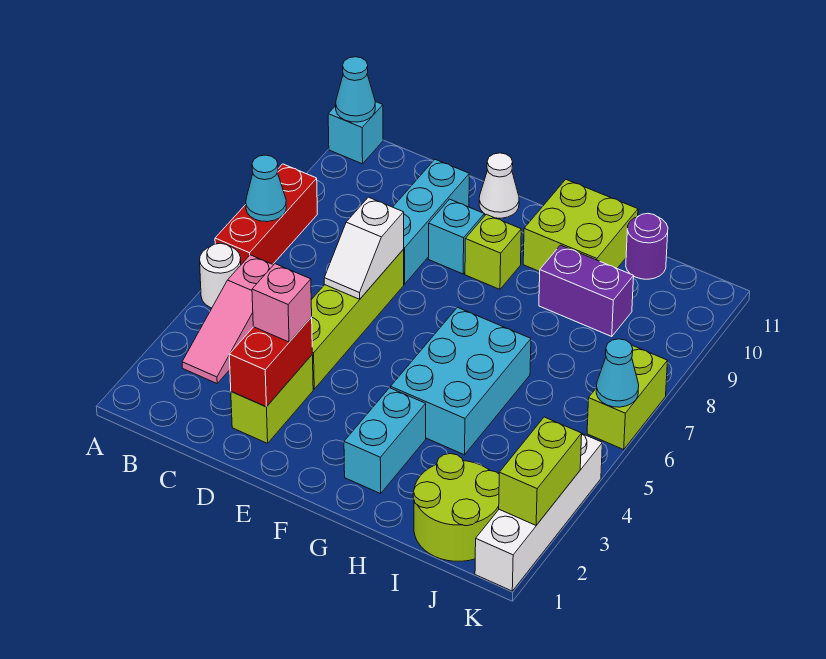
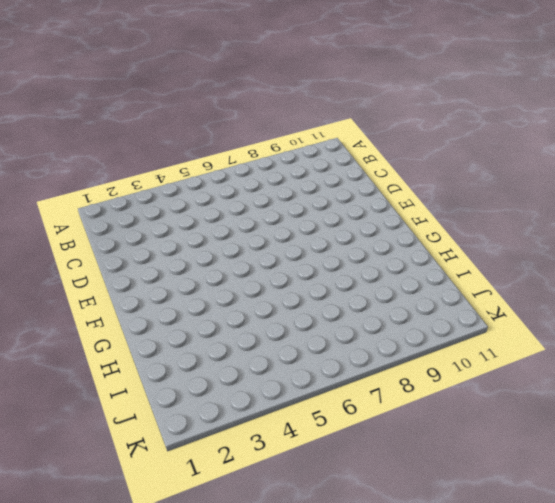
none -> white round brick A5 level 1
none -> red brick A6:A8 level 1
none -> cyan brick A11 level 1

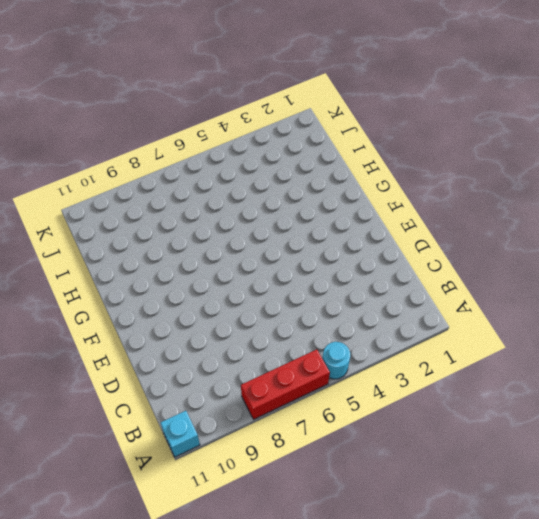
cyan round brick A5 level 1 -> white round brick A5 level 1
none -> pink slope B3:B5 level 1 top 5
none -> lime brick D2:D3 level 1
none -> lime brick D4:D7 level 1

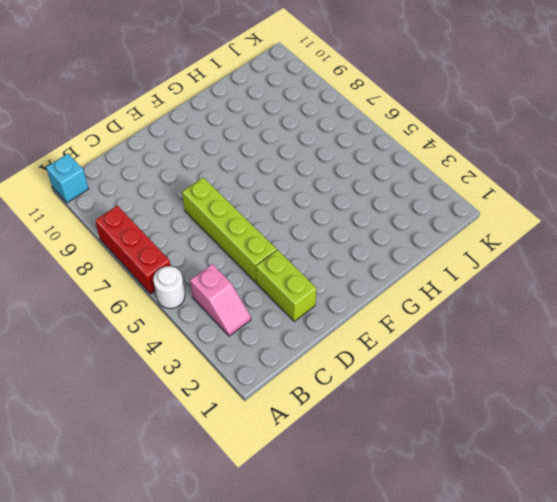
pink slope B3:B4 level 1 top 4 -> pink slope B3:B5 level 1 top 5
none -> cyan brick D8:D10 level 1
none -> cyan brick E9 level 1
none -> white cone E11 level 1

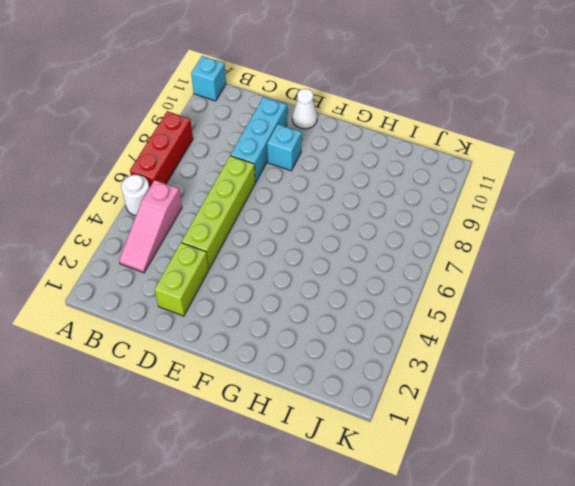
none -> lime brick F9 level 1
none -> cyan brick G2:G3 level 1
none -> cyan brick G4:H6 level 1

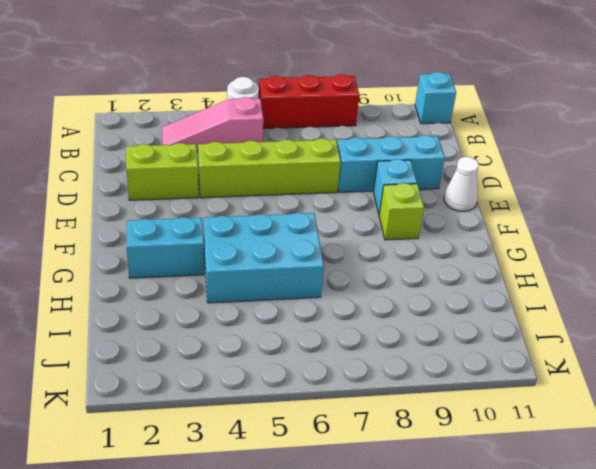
none -> lime brick G10:H11 level 1
none -> purple brick H9:I9 level 1
none -> lime round brick I1:J2 level 1

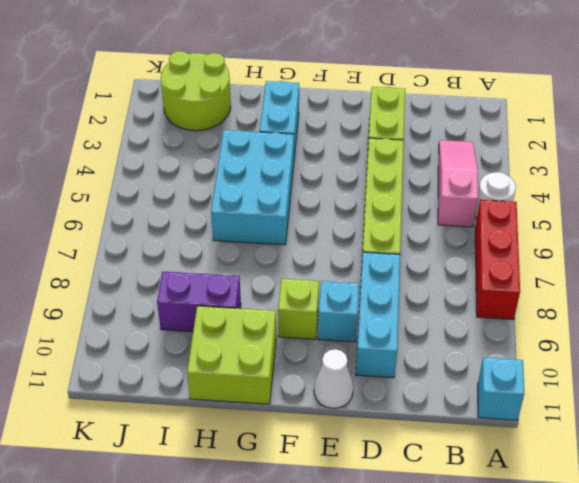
none -> purple round brick I11 level 1
none -> white brick K1:K4 level 1
none -> lime brick K6:K7 level 1

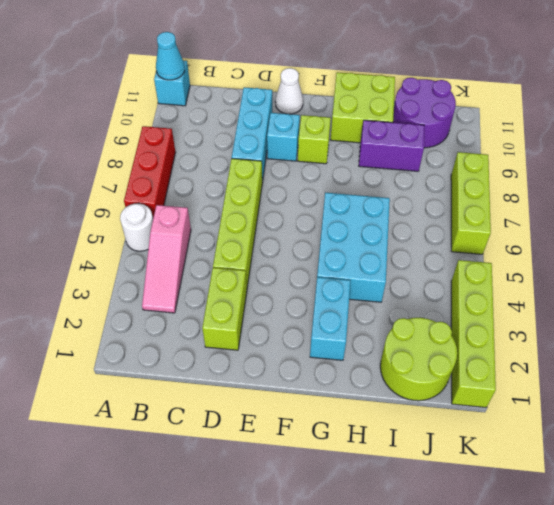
purple round brick I10:J11 level 1 -> purple round brick I11 level 1
lime brick K1:K4 level 1 -> white brick K1:K4 level 1
lime brick K6:K8 level 1 -> lime brick K6:K7 level 1
none -> cyan cone A7 level 2
none -> red brick D2:D3 level 2
none -> white slope D6:D7 level 2 top 7

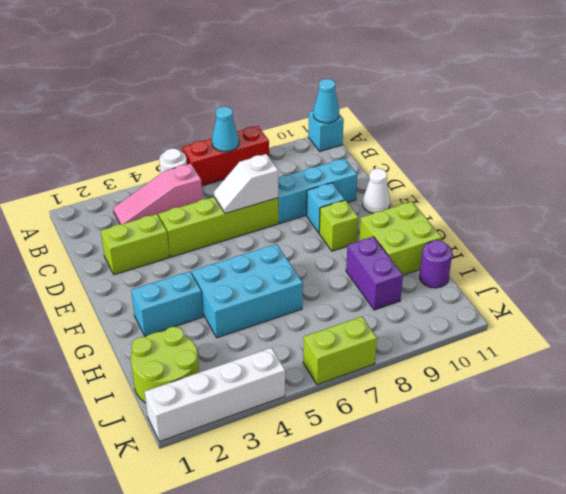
none -> red brick D2:D3 level 2
none -> lime brick K2:K3 level 2
none -> cyan cone K6 level 2

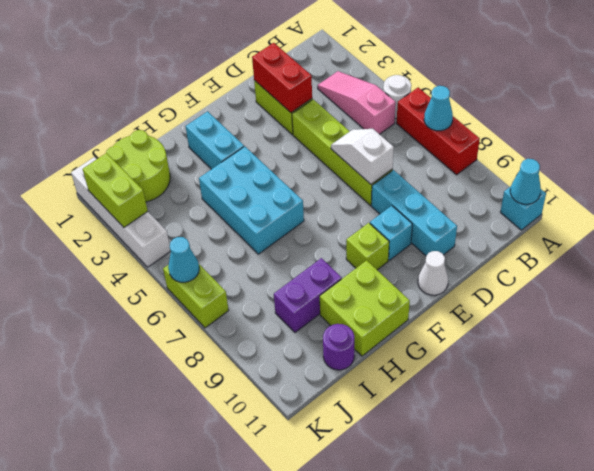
none -> pink brick D3 level 3

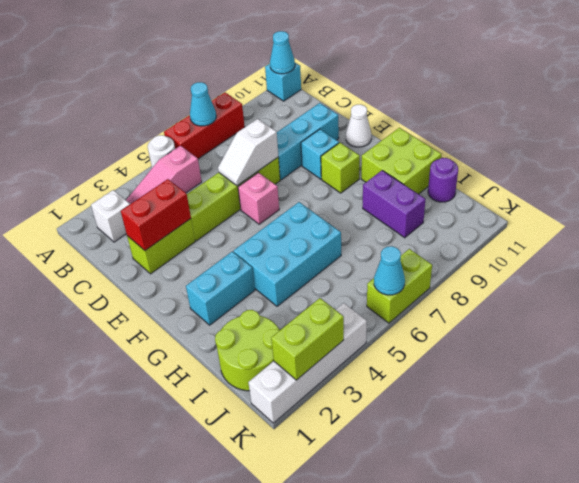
white brick B2 level 1 -> none
pink brick E6 level 1 -> pink brick D3 level 3

